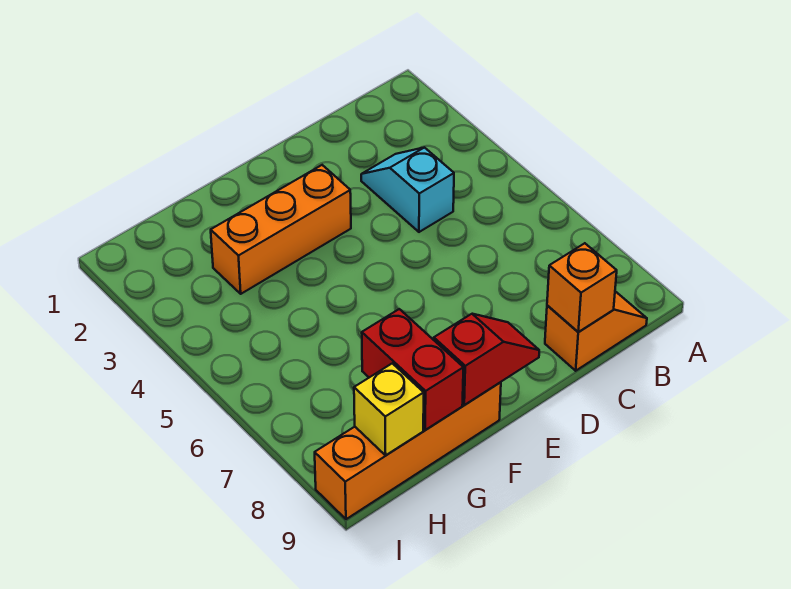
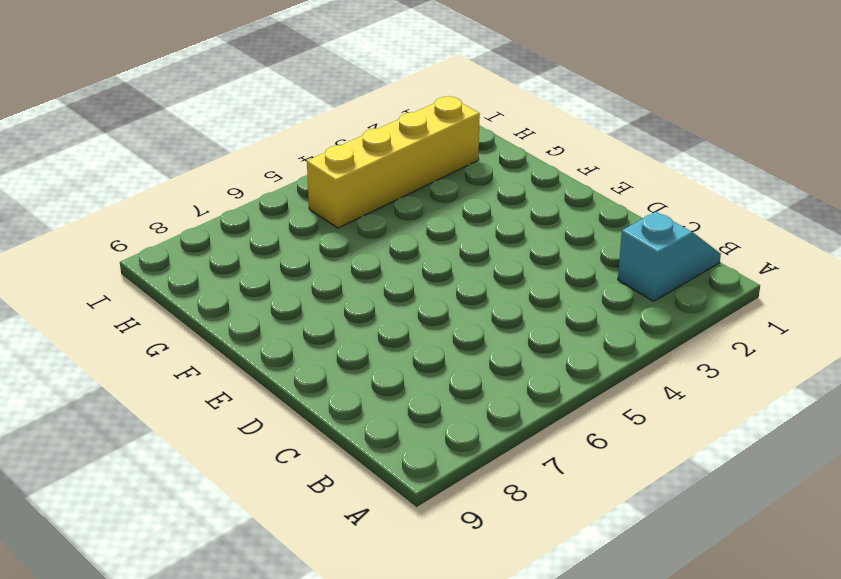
cyan slope B1:B2 level 1 top 2 -> cyan slope C3:C4 level 1 top 4
yellow brick H2:H5 level 1 -> none
none -> orange slope B9:C9 level 1 top C
none -> orange brick E3:G3 level 1

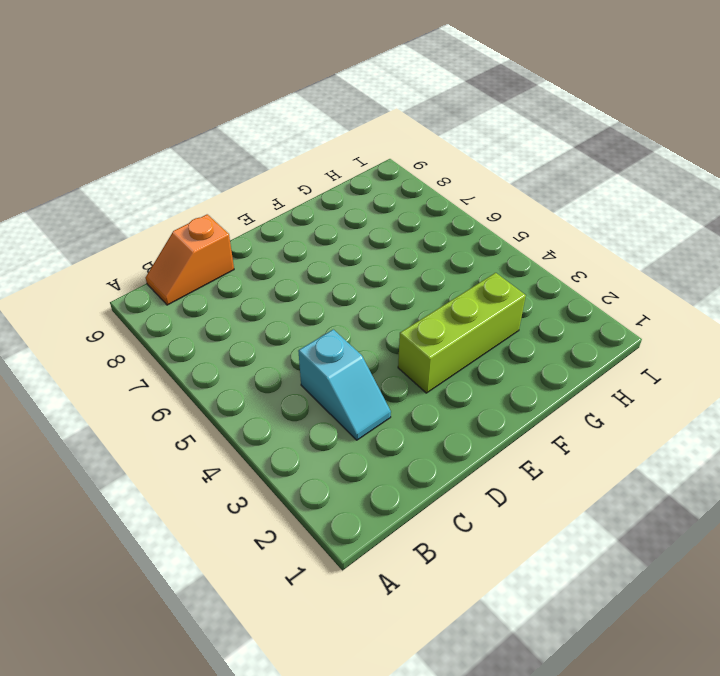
lime brick E3:G3 level 1 -> orange brick E3:G3 level 1
none -> orange brick F9:I9 level 1
none -> orange brick C9 level 2

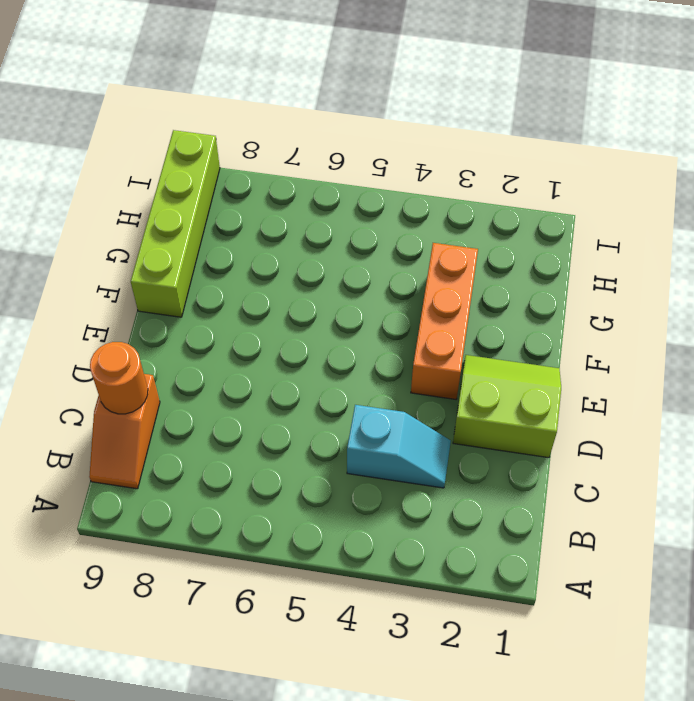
orange round brick C9 level 2 -> orange brick C9 level 2
lime slope D1:E2 level 1 top D -> none
lime brick F9:I9 level 1 -> orange brick F9:I9 level 1
none -> red slope E9:F9 level 2 top F
none -> red brick G8:G9 level 2

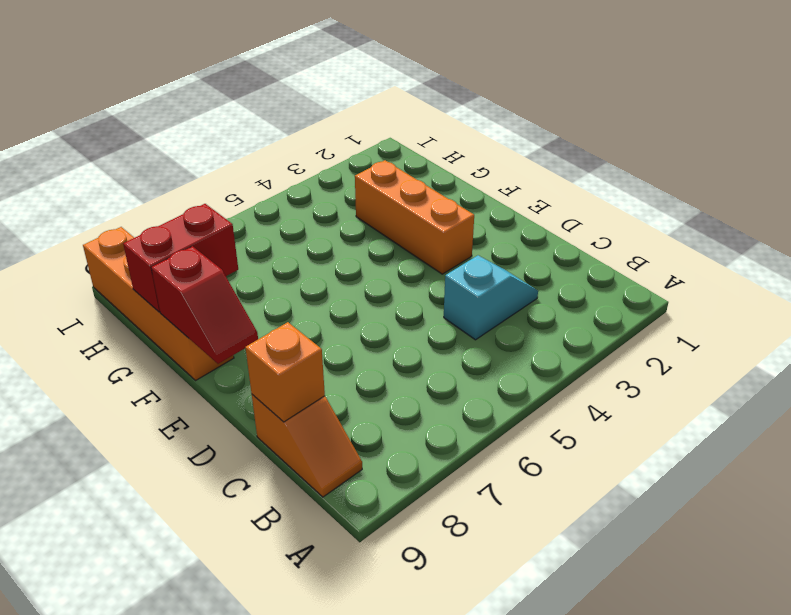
none -> yellow brick H9 level 2

